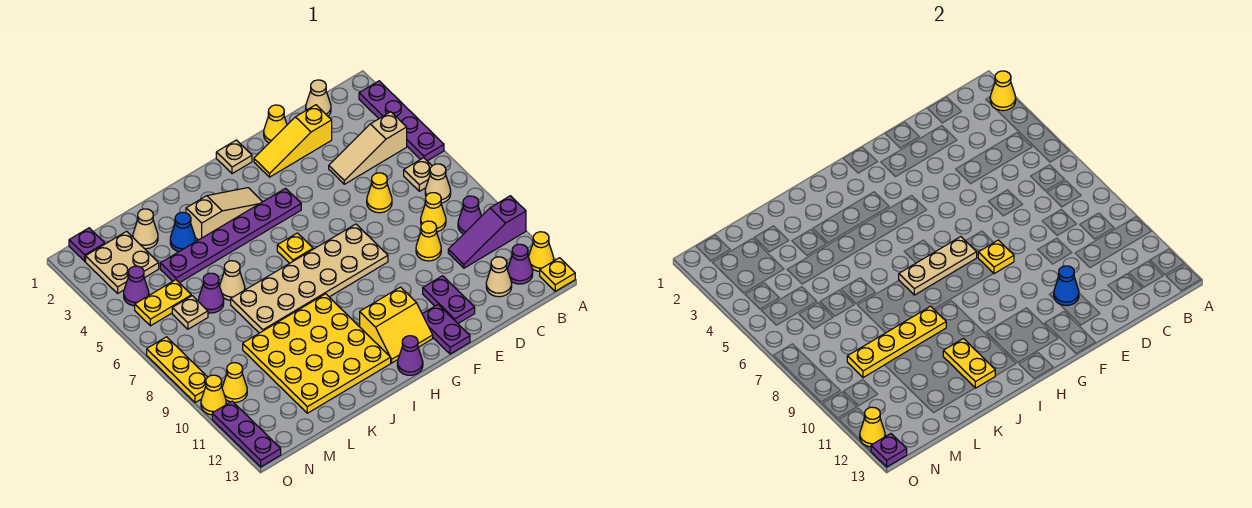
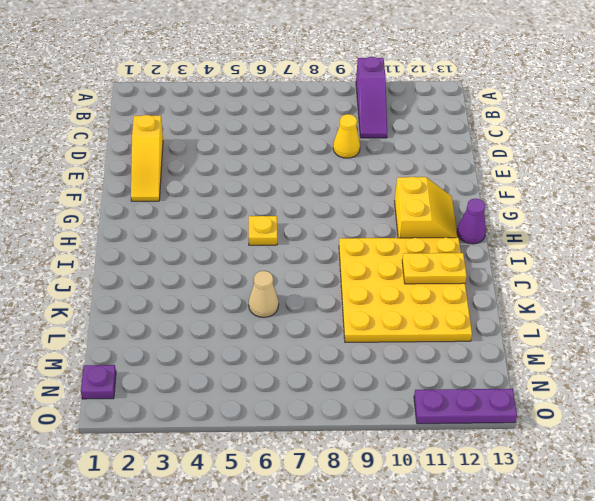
none -> purple plate A2:A5 level 1
none -> yellow cone A12 level 1
none -> yellow plate A13 level 1
none -> tan slope B4:D4 level 1 top B

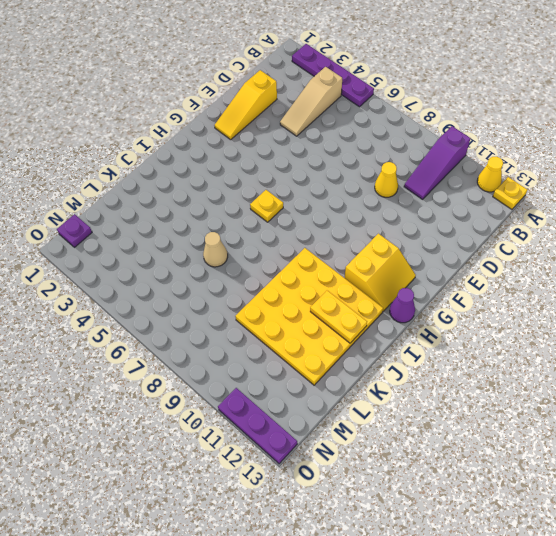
none -> tan plate B6 level 1
none -> tan cone B7 level 1
none -> purple cone B9 level 1
none -> purple cone B12 level 1

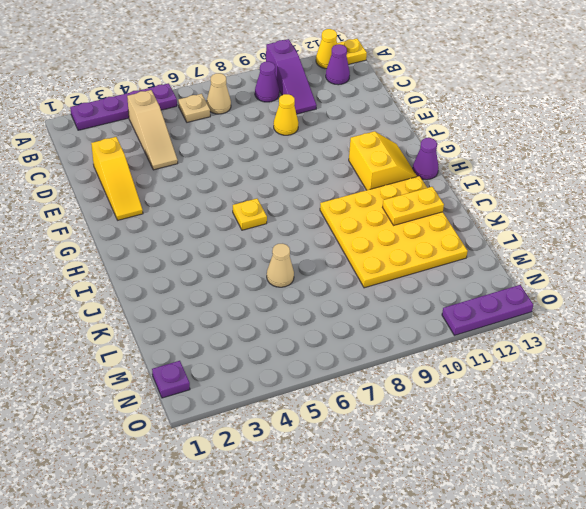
none -> tan cone C1 level 1
none -> yellow cone C8 level 1
none -> tan cone C12 level 1
none -> yellow cone D6 level 1

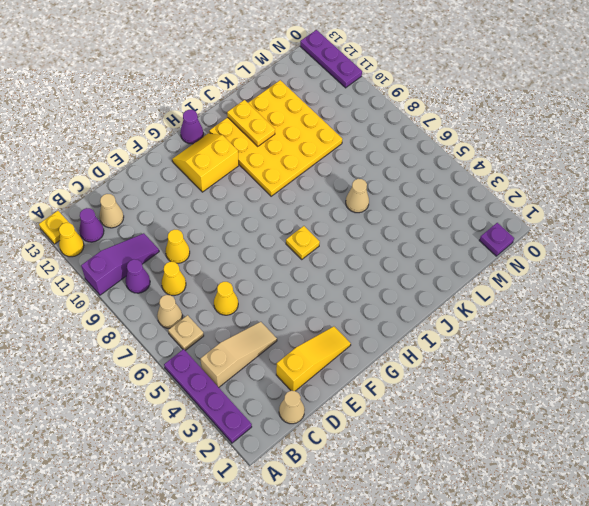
none -> yellow cone E1 level 1
none -> purple plate E11:E12 level 1
none -> tan plate F7:K8 level 1
none -> purple plate F12:F13 level 1

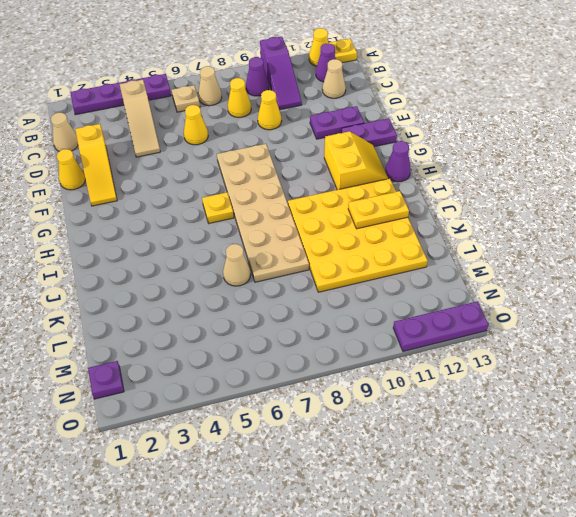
none -> tan plate G1 level 1
none -> purple plate G4:L4 level 1
none -> tan slope H3:J3 level 1 top J
none -> blue cone K3 level 1

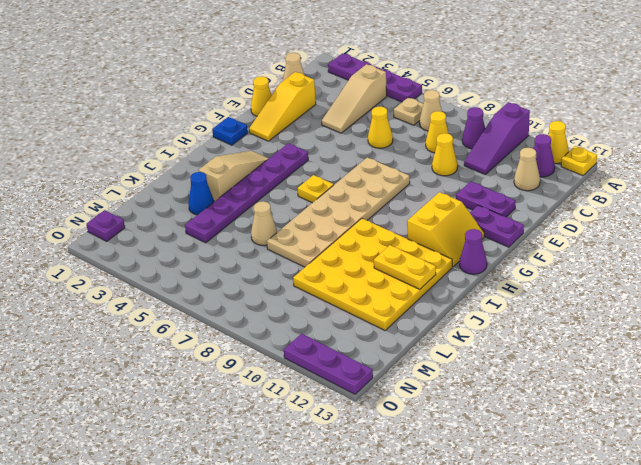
blue plate G1 level 1 -> tan plate G1 level 1
none -> tan cone L2 level 1
none -> purple cone L6 level 1
none -> tan plate M2:N3 level 1
none -> yellow plate M5:N5 level 1

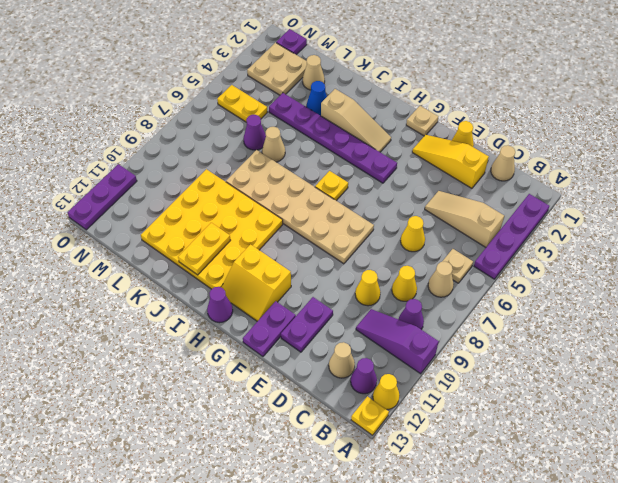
none -> tan plate M6 level 1
none -> purple cone N4 level 1
none -> yellow cone N10 level 1
none -> yellow plate O7:O9 level 1

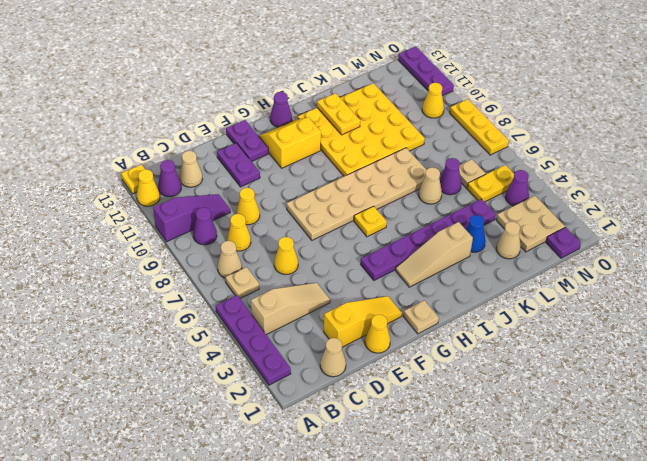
none -> yellow cone O10 level 1
none -> yellow cone A2 level 2
none -> blue cone E11 level 2
none -> yellow plate F8 level 2

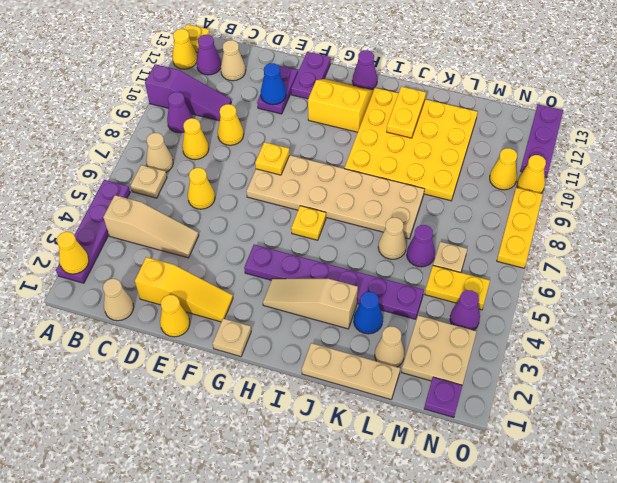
tan plate J1:L1 level 1 -> tan plate G7:I7 level 2
none -> yellow plate J9:M9 level 2
none -> yellow cone O12 level 2
none -> purple plate O13 level 2

